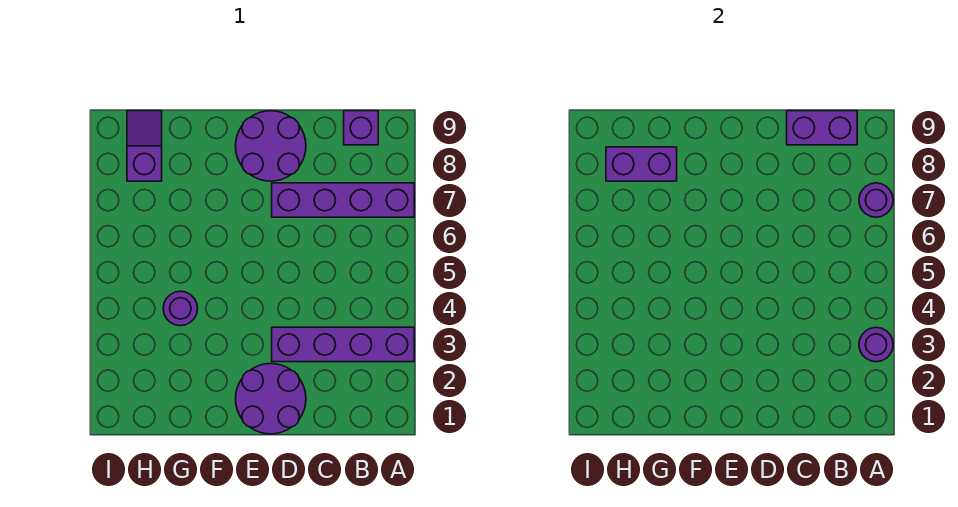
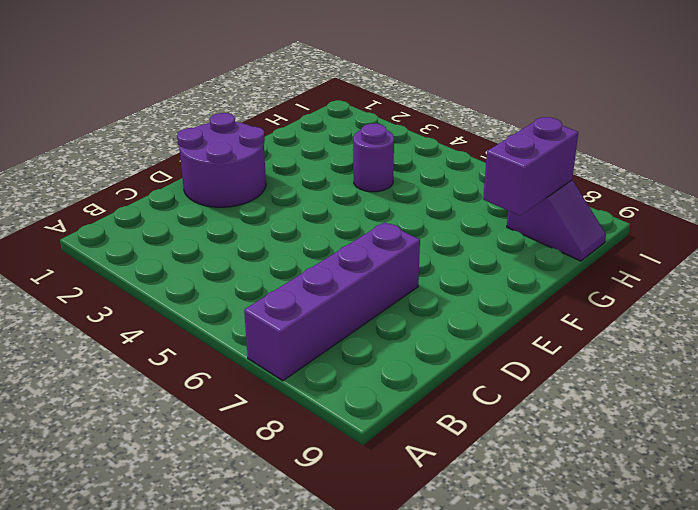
none -> purple brick A3:D3 level 1
none -> purple brick B9 level 1

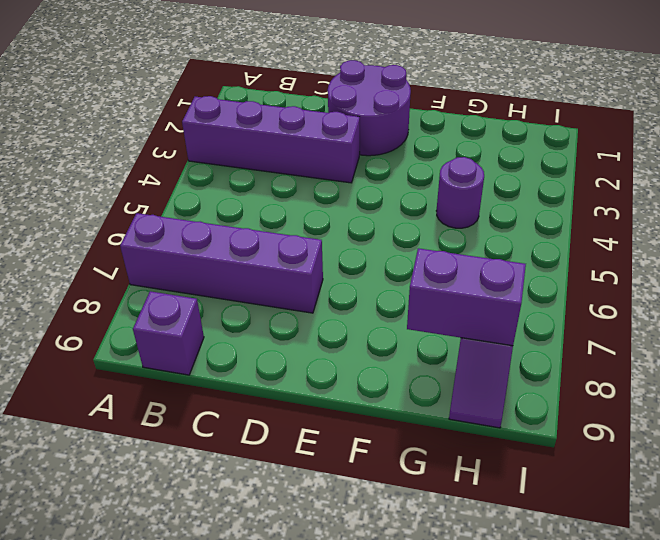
none -> purple round brick D8:E9 level 1
none -> purple round brick A3 level 2

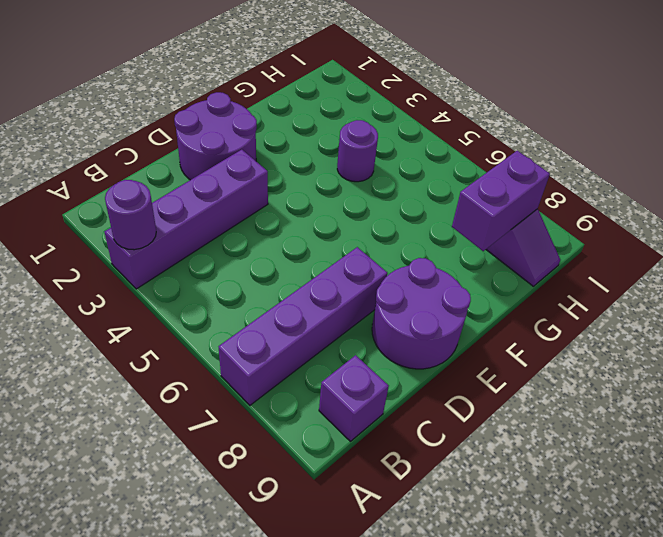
none -> purple round brick A7 level 2
none -> purple brick B9:C9 level 2

